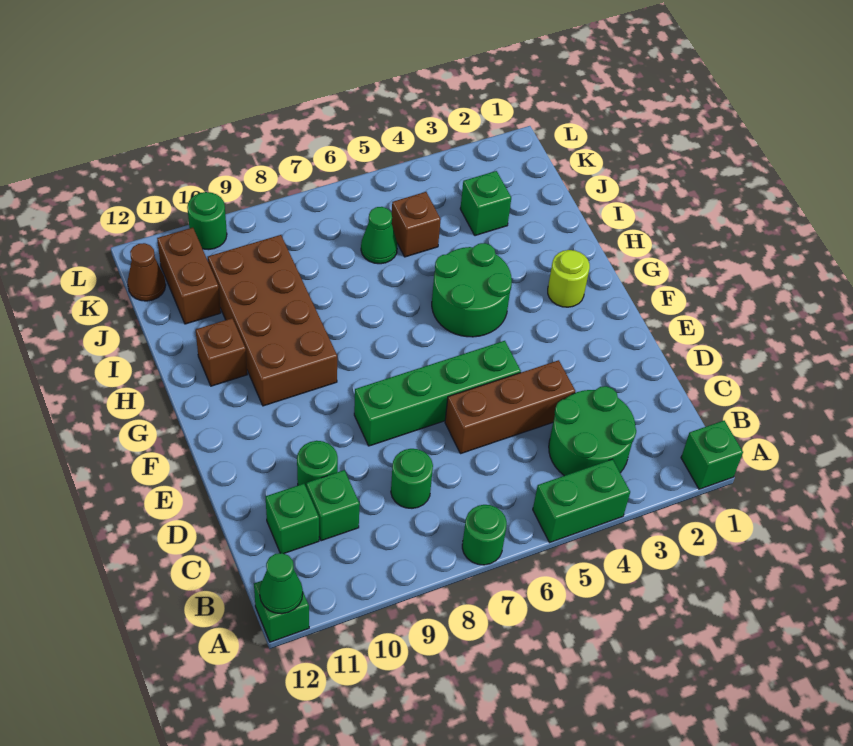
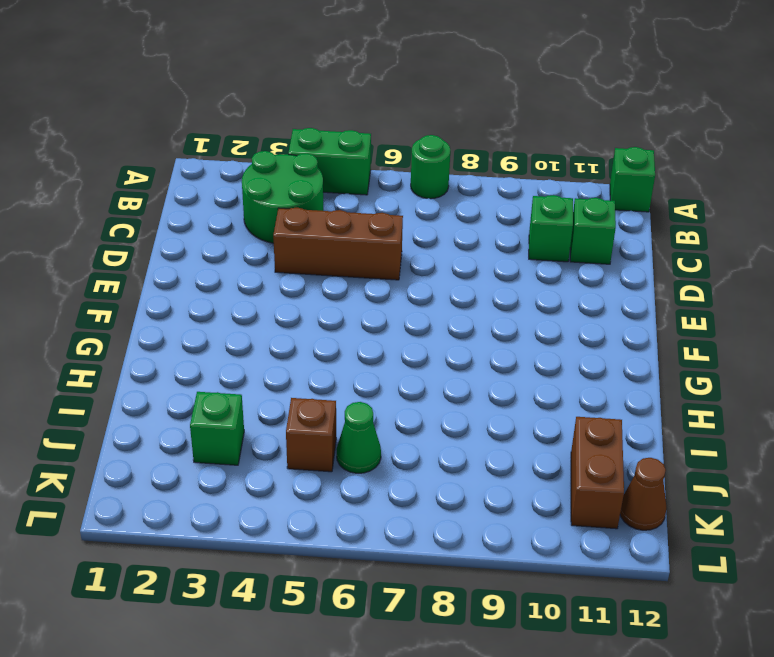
none -> green brick A1 level 1
none -> green round brick C8 level 1
none -> green round brick D10 level 1

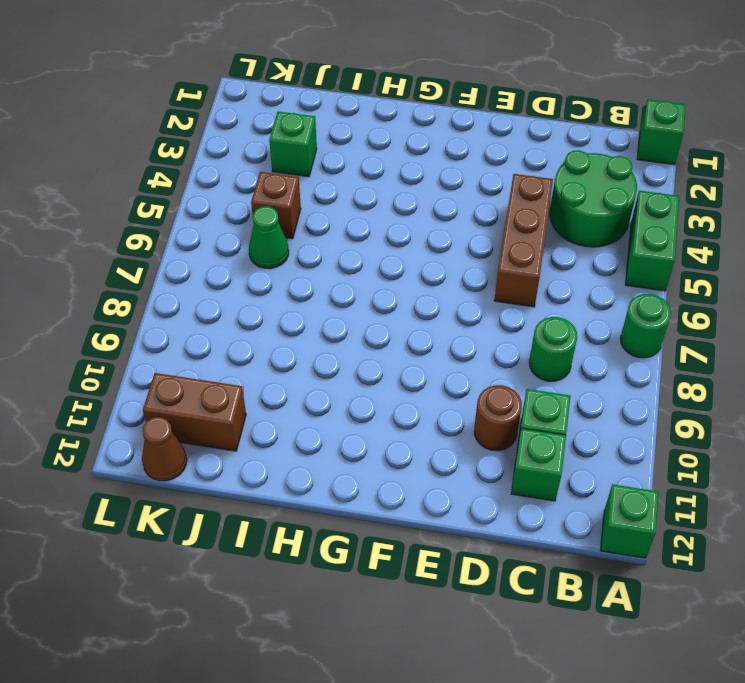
brown round brick D10 level 1 -> green round brick D10 level 1
none -> green brick E5:E8 level 1
none -> lime round brick G2 level 1
none -> green round brick G4:H5 level 1

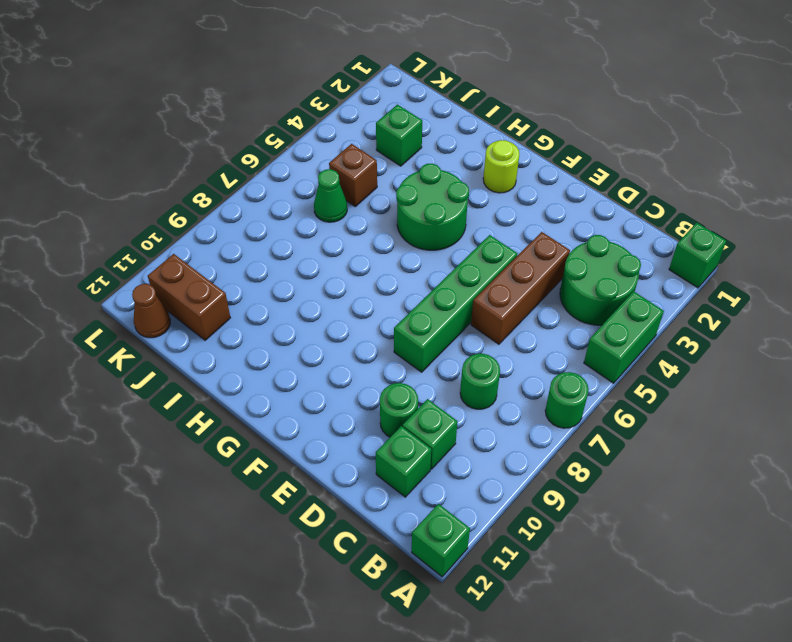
none -> brown brick G9:J10 level 1
none -> brown brick H11 level 1
none -> green round brick L10 level 1

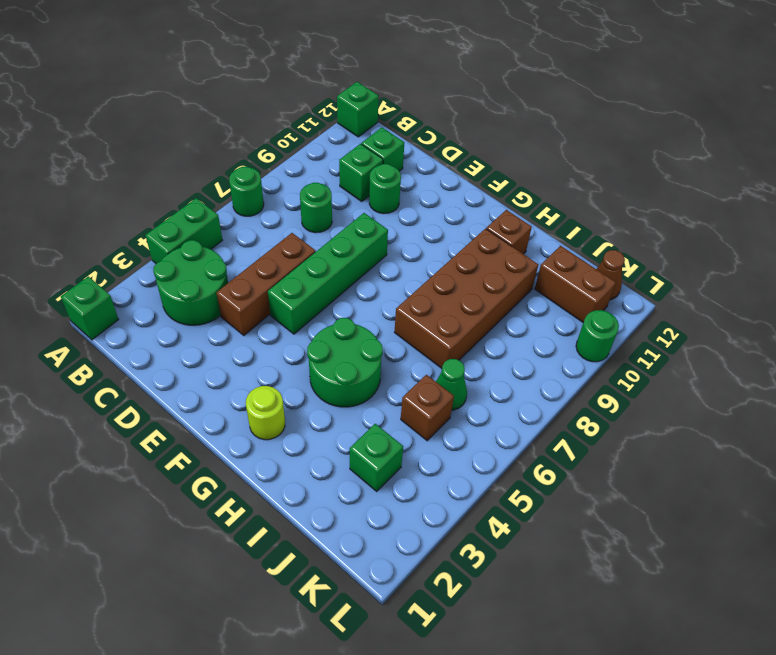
brown brick H7:I10 level 1 -> brown brick G9:J10 level 1
none -> green cone A12 level 2

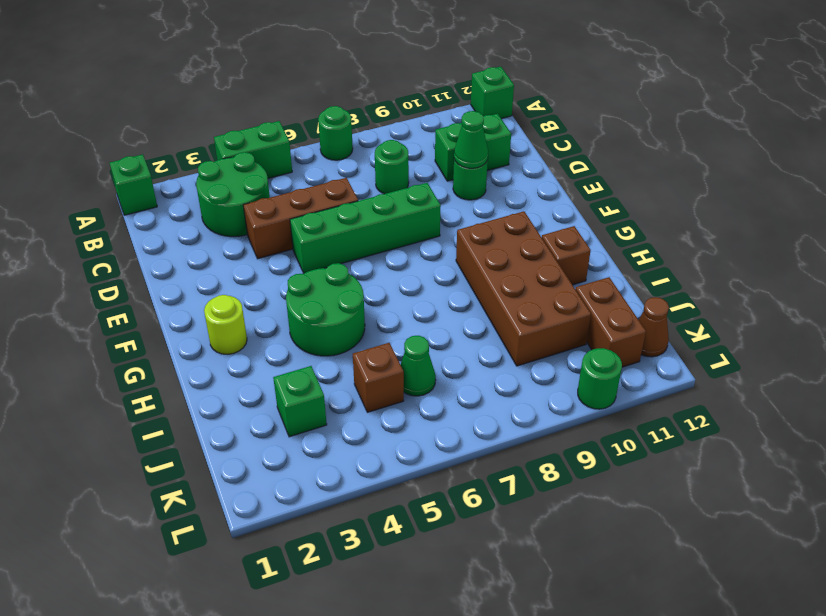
green cone D10 level 2 -> green cone A12 level 2

